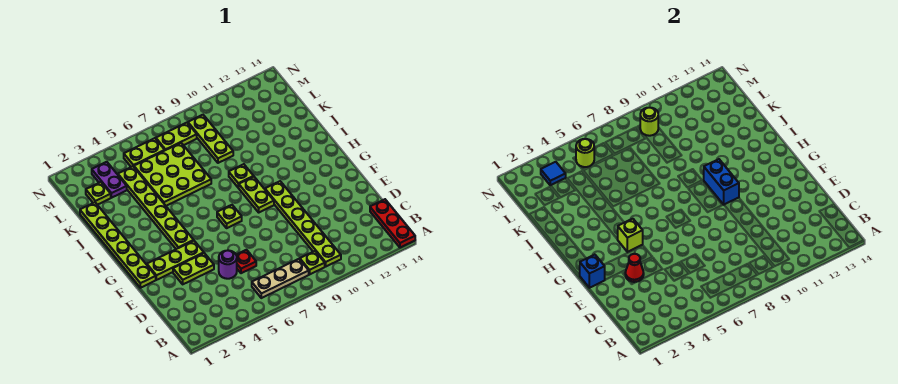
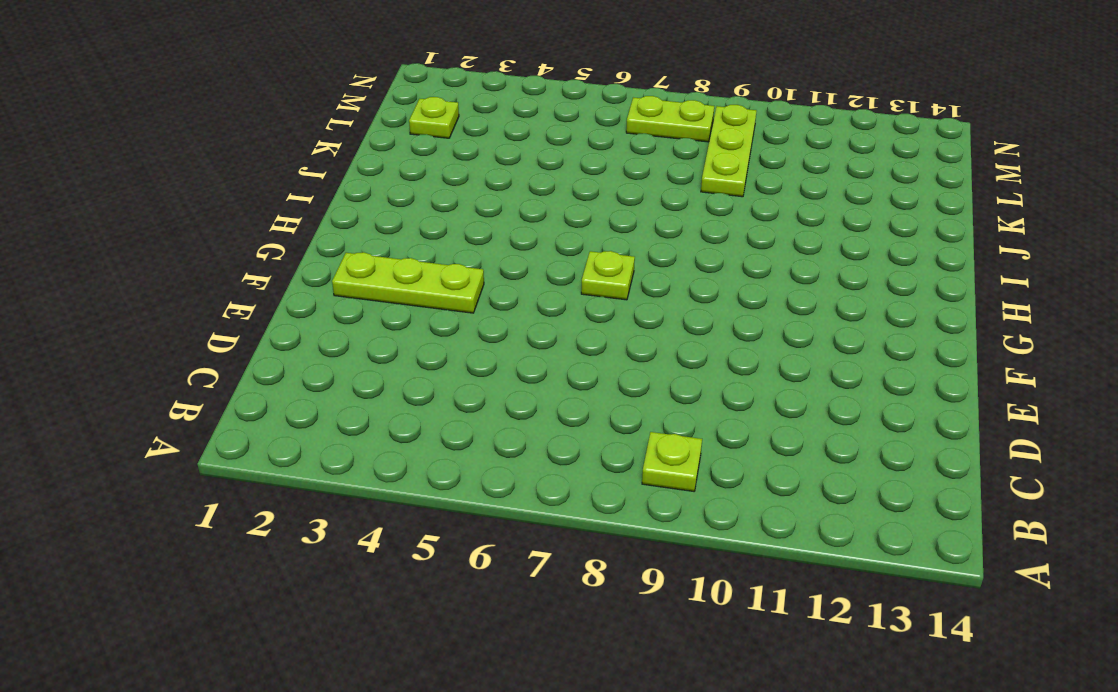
none -> red plate A14:C14 level 1
none -> tan plate B6:B8 level 1
none -> lime plate B10:G10 level 1

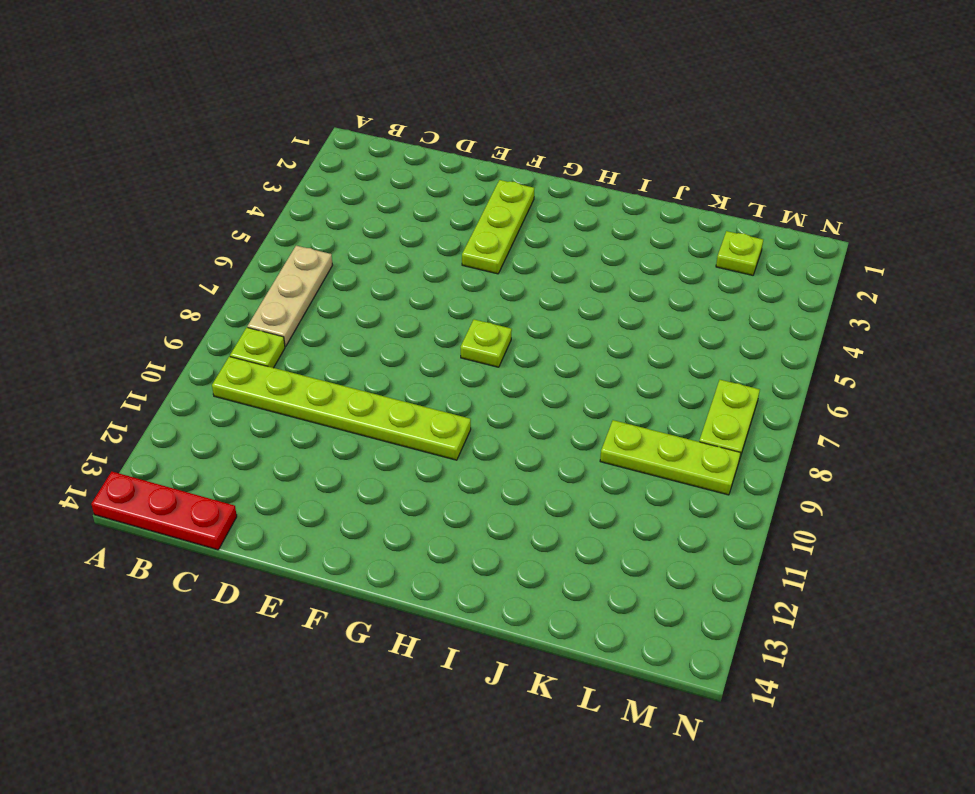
none -> purple round brick D5 level 1
none -> red plate D6 level 1
none -> lime plate E3:E4 level 1

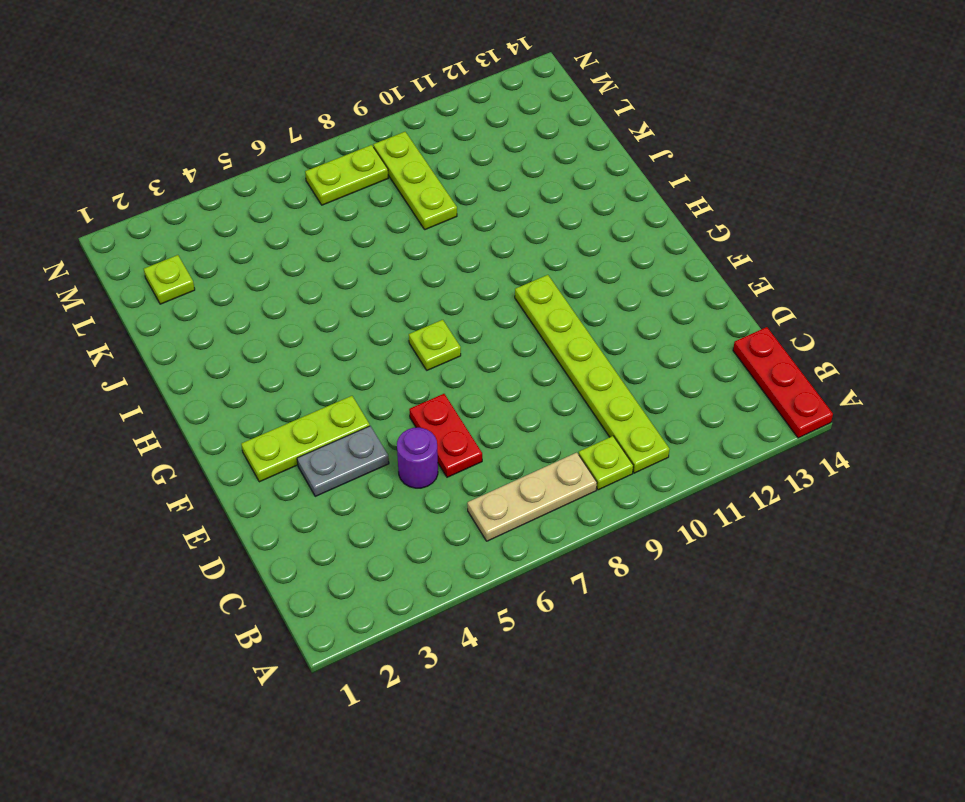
red plate D6:E6 level 1 -> red plate D6 level 1
grey plate E3:E4 level 1 -> lime plate E3:E4 level 1
none -> lime plate F1:K1 level 1
none -> lime plate G4:L4 level 1
none -> lime plate G9:H9 level 1

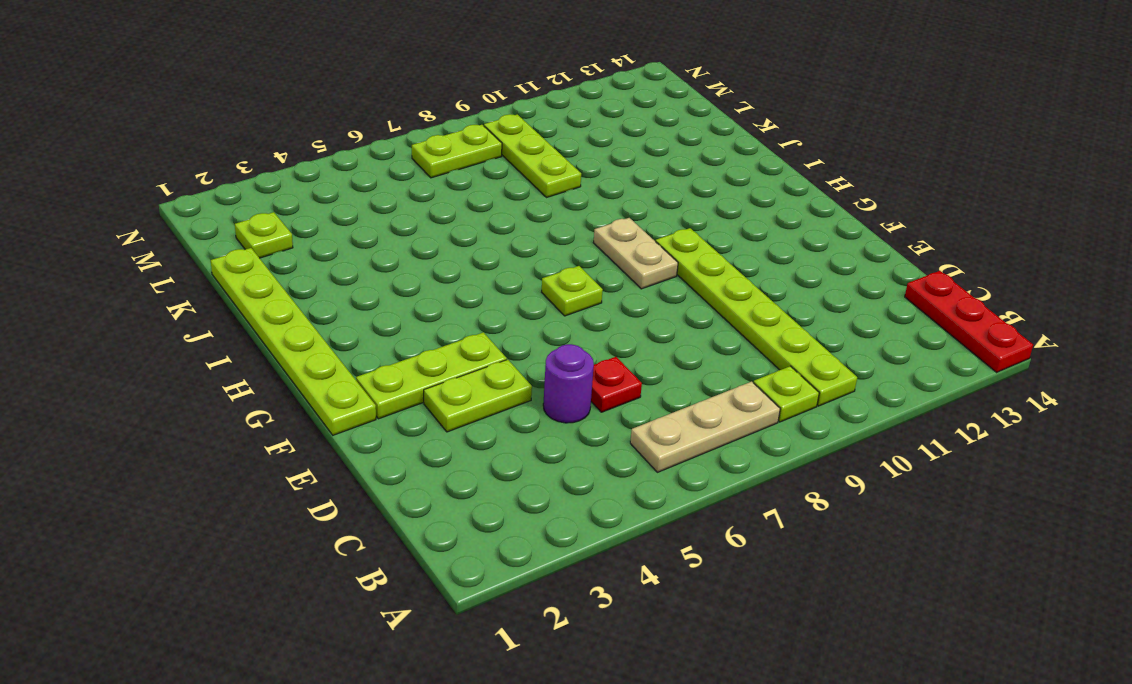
tan plate G9:H9 level 1 -> lime plate G9:H9 level 1
none -> lime plate G4:L4 level 1
none -> lime plate I9 level 1
none -> lime plate J5:L7 level 1

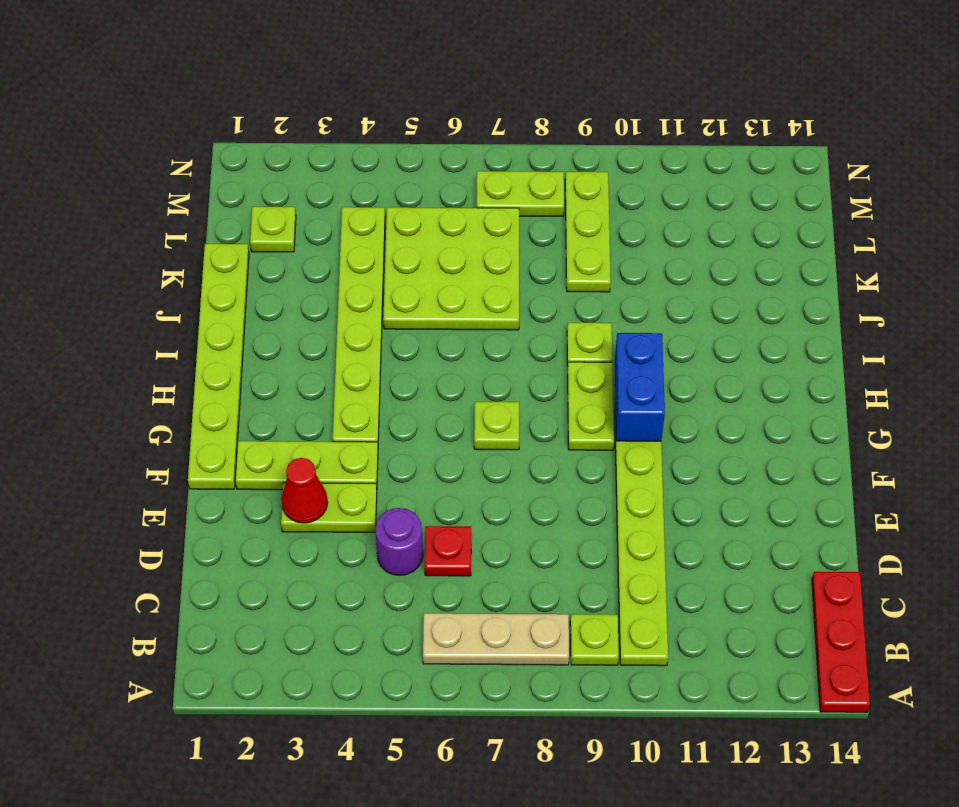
none -> purple plate L3:M3 level 1
none -> lime plate M5:M6 level 1
none -> blue brick F1 level 2

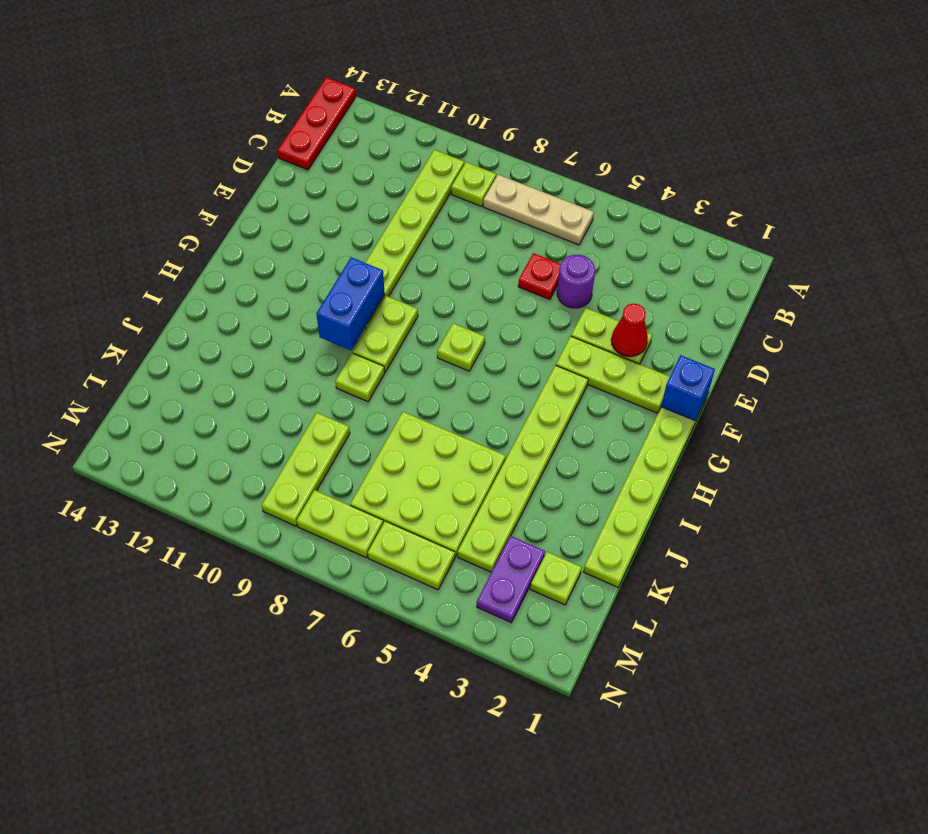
none -> lime brick G4 level 2
none -> blue tile M3 level 2
none -> lime round brick M5 level 2

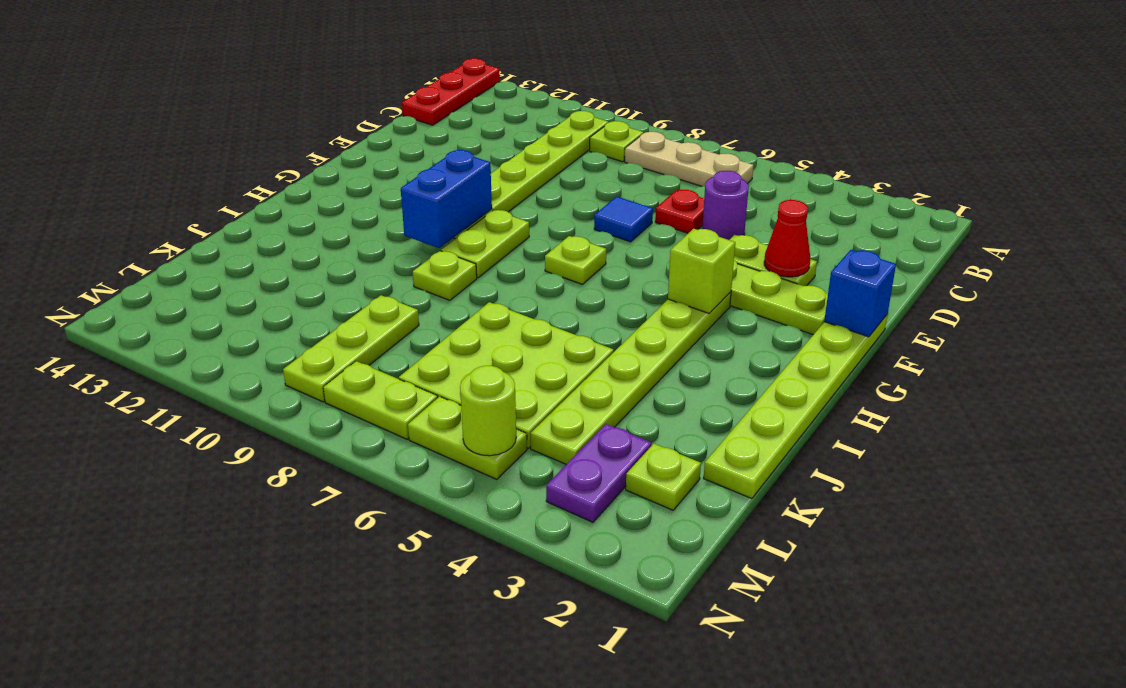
blue tile E7 level 1 -> blue tile M3 level 2
none -> lime round brick M9 level 2

